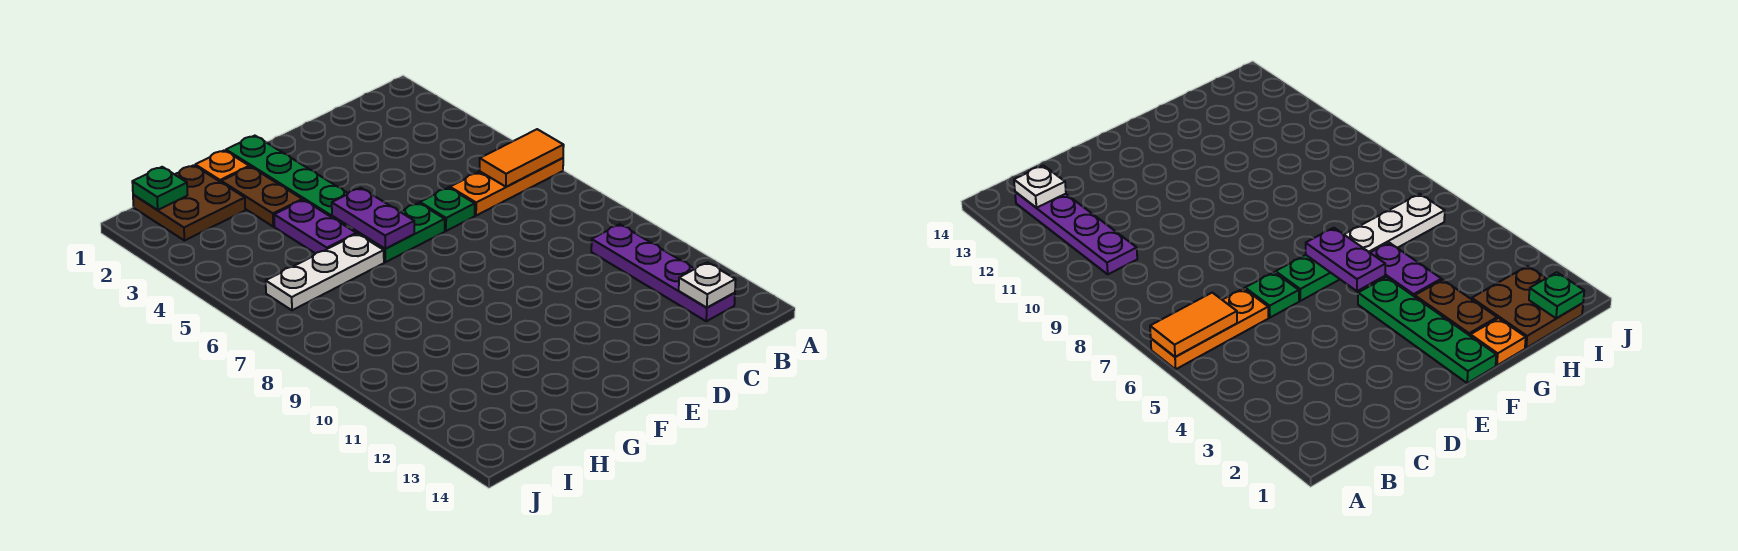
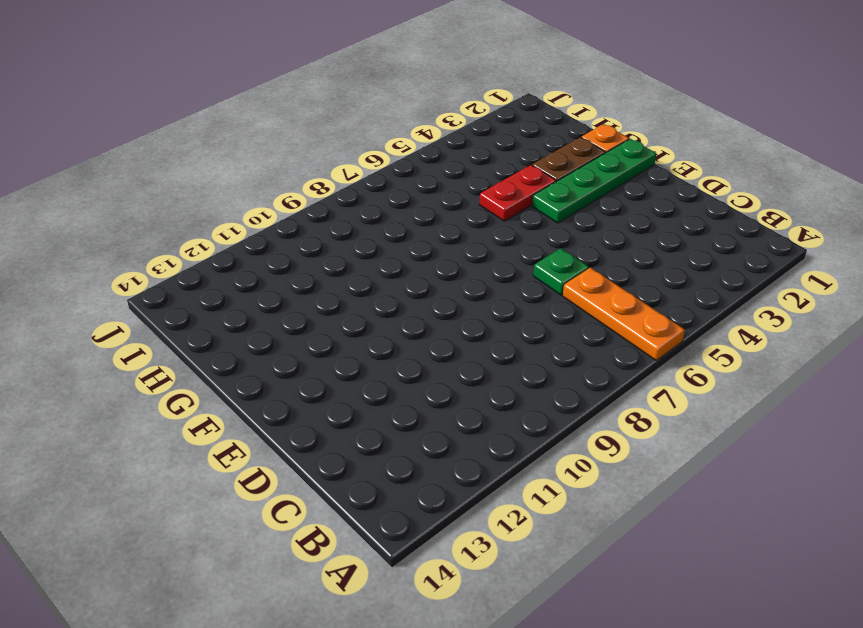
red plate G4:G5 level 1 -> purple plate G4:G5 level 1
none -> purple plate B10:B13 level 1
none -> green plate E6:F6 level 1
none -> white plate G6:I6 level 1

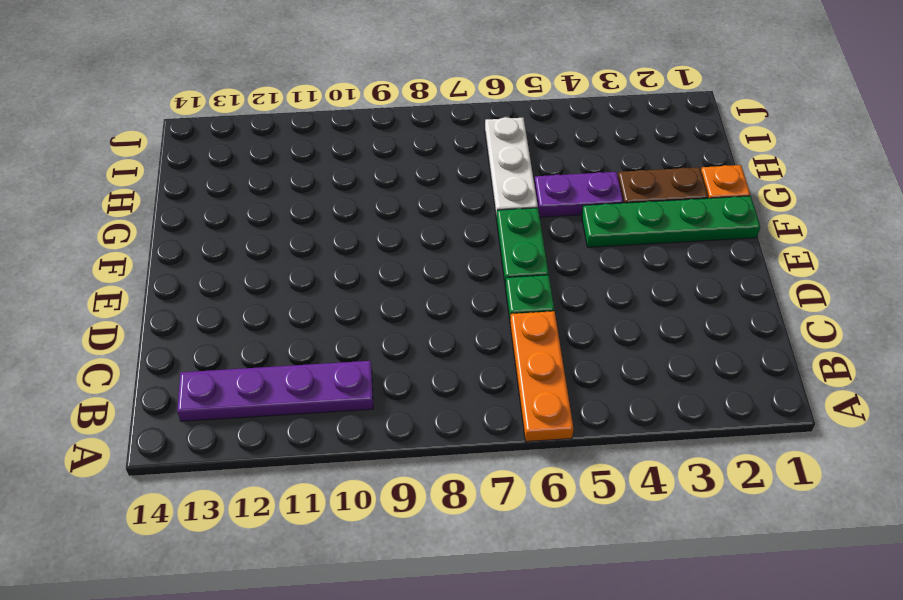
none -> brown plate H1:I2 level 1
none -> orange tile A6:B6 level 2
none -> white plate B13 level 2

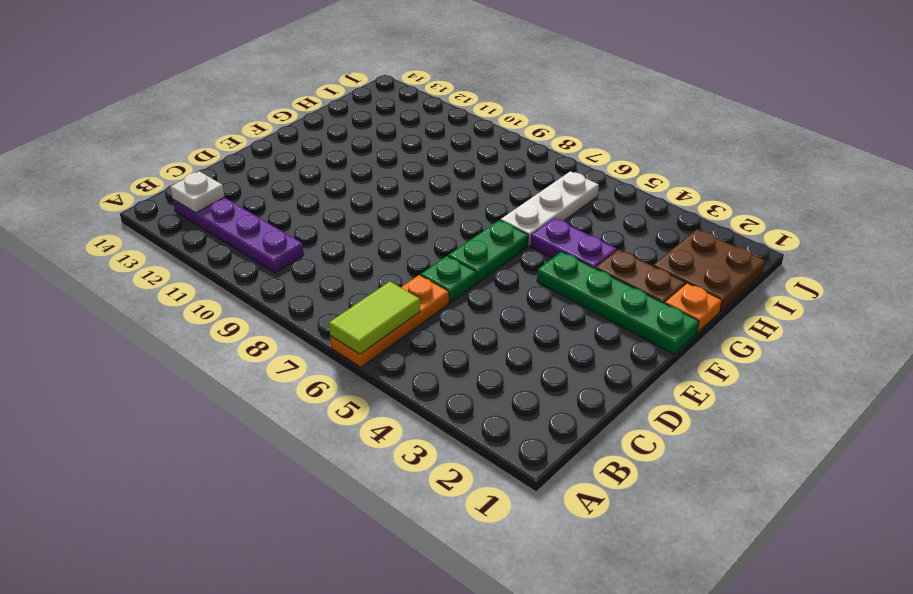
lime tile A6:B6 level 2 -> orange tile A6:B6 level 2
none -> purple plate F5:F6 level 2
none -> green plate I1 level 2

